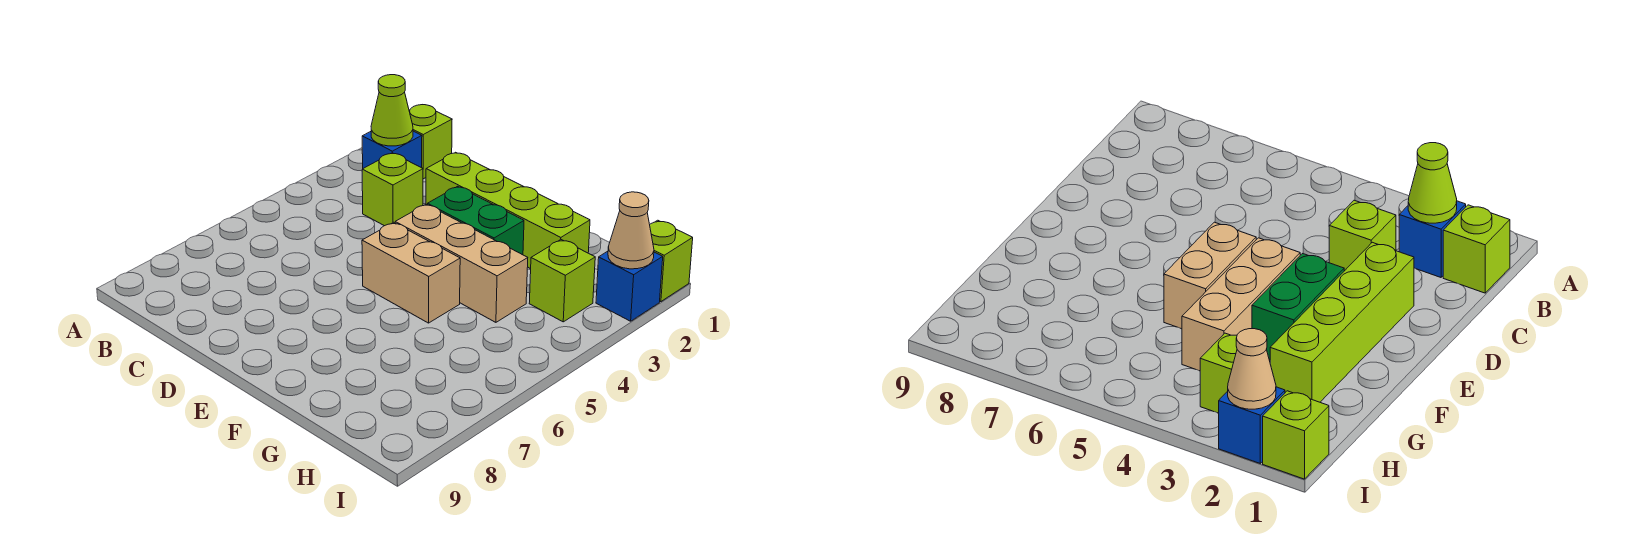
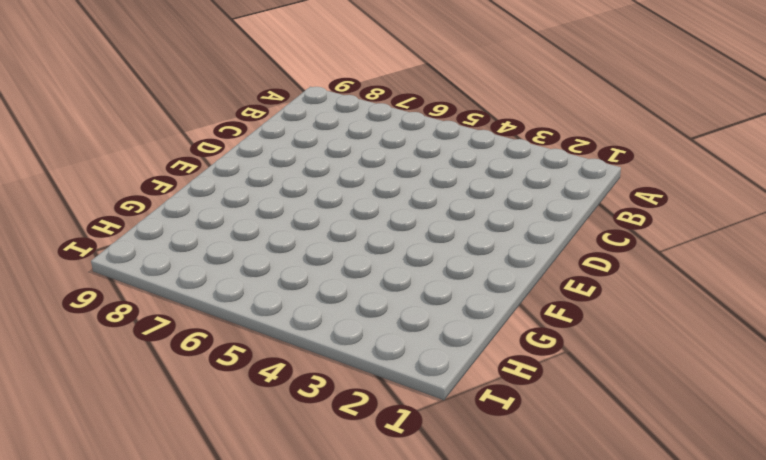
none -> lime brick B1 level 1
none -> blue brick B2 level 1
none -> lime brick C3 level 1

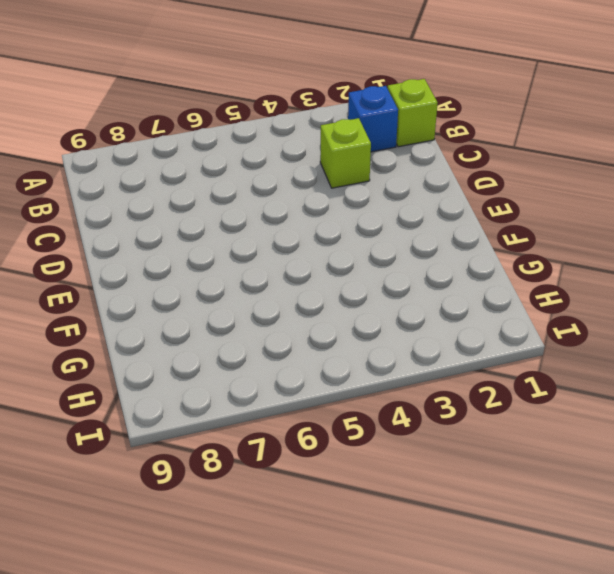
none -> lime brick D2:G2 level 1
none -> green brick E3:F3 level 1
none -> tan brick E4:G4 level 1

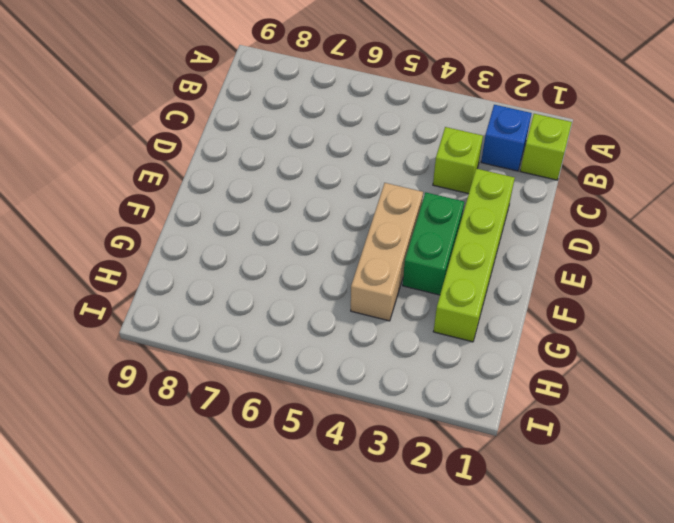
none -> tan brick E5:F5 level 1
none -> lime brick H3 level 1
none -> lime brick I1 level 1

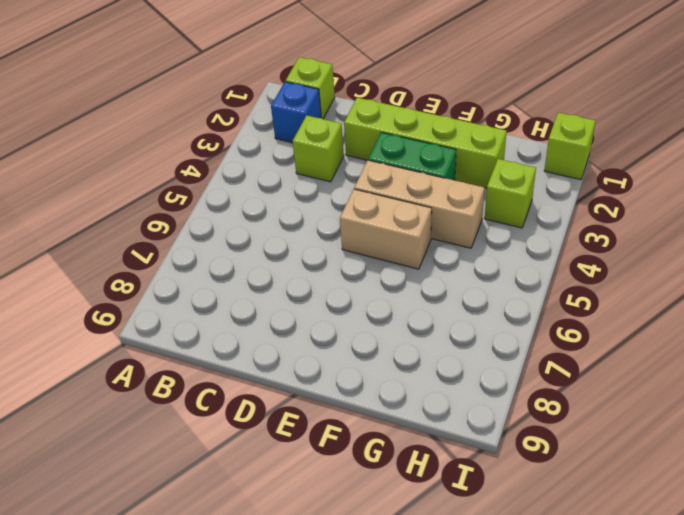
none -> blue brick I2 level 1
none -> lime cone B2 level 2
none -> tan cone I2 level 2

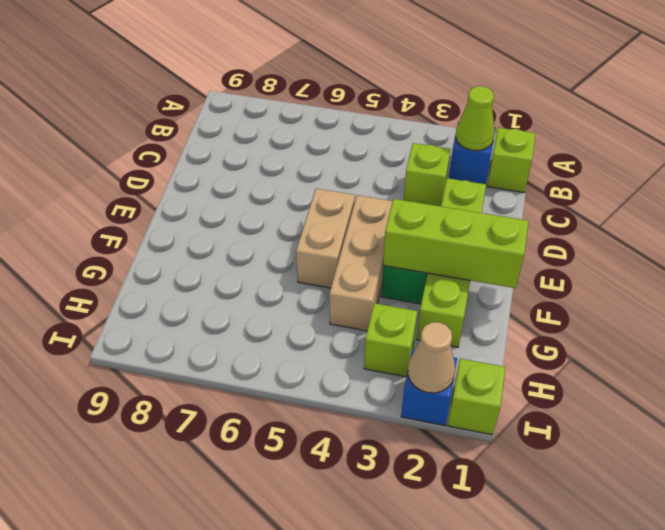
lime brick F1:F3 level 2 -> none

